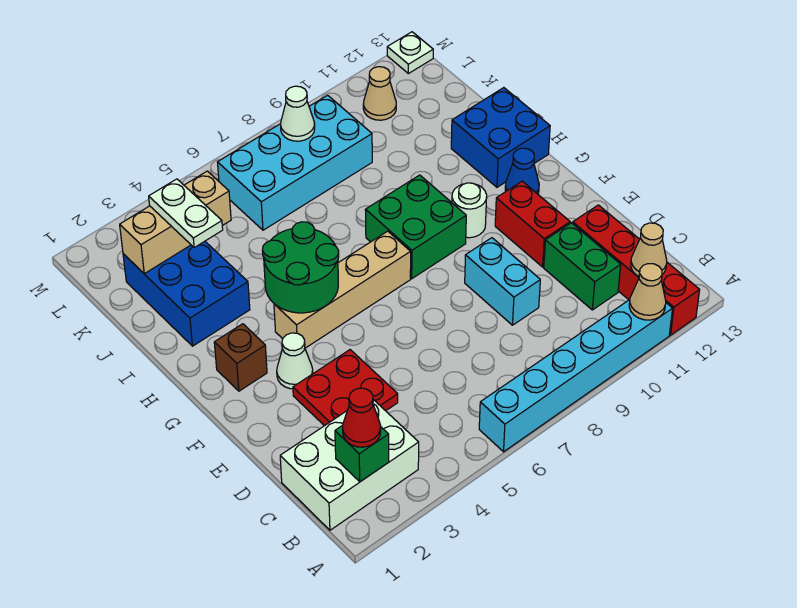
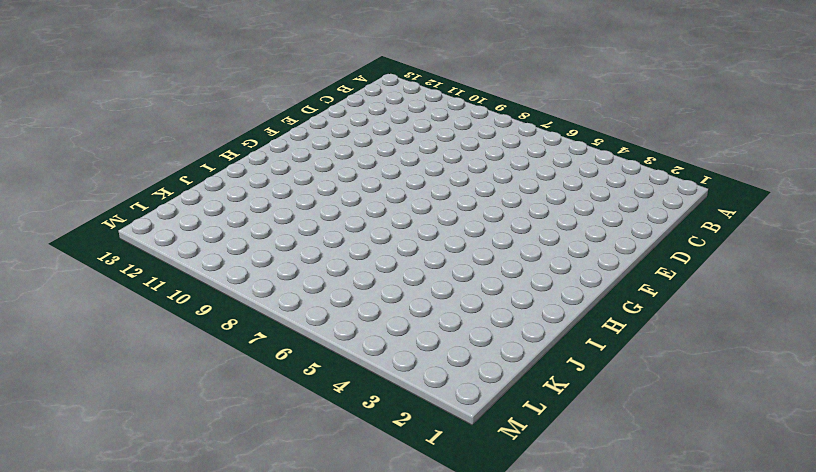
none -> cyan brick A6:A11 level 1
none -> red brick A12:D12 level 1
none -> white brick B1:C3 level 1

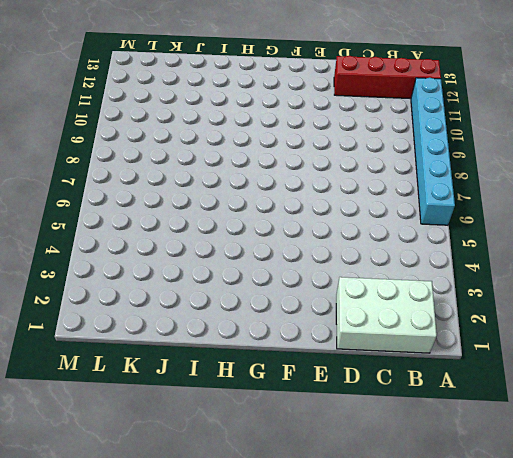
white brick B1:D2 level 1 -> white brick B1:C3 level 1
none -> green brick C11:D11 level 1
none -> red plate D3:E4 level 1
none -> cyan brick D9:E9 level 1

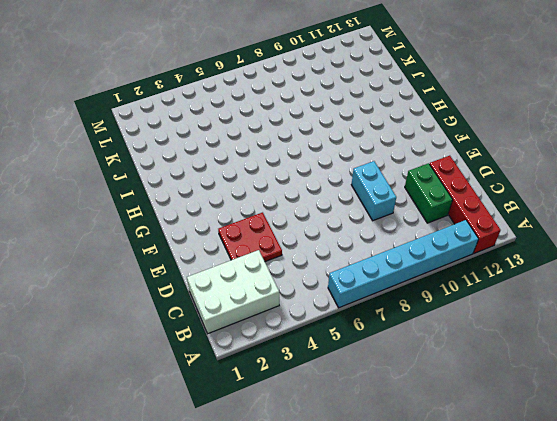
none -> red brick E11:F11 level 1
none -> white cone F3 level 1
none -> brown brick G2 level 1

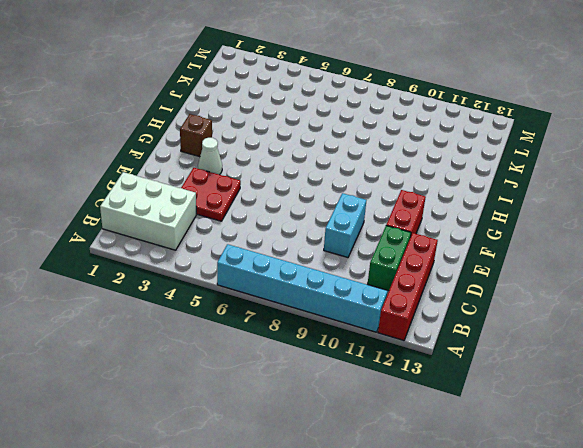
none -> tan brick G4:G7 level 1
none -> green brick G8:H9 level 1
none -> white round brick G10 level 1

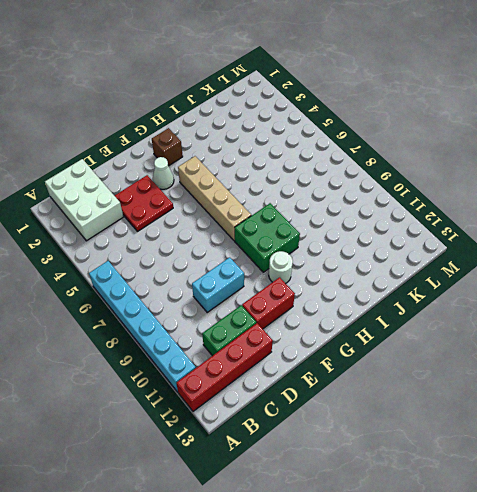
none -> blue cone G12 level 1
none -> blue brick H12:I13 level 1
none -> blue brick I2:K3 level 1

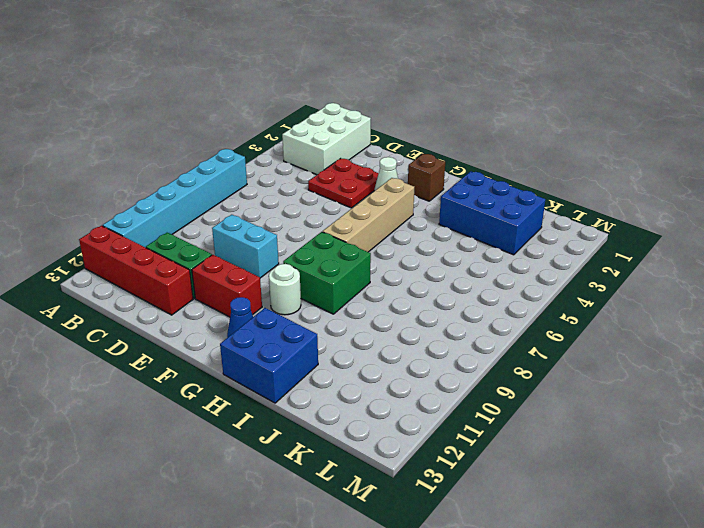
none -> cyan brick K6:L9 level 1
none -> tan cone L11 level 1
none -> white plate M13 level 1

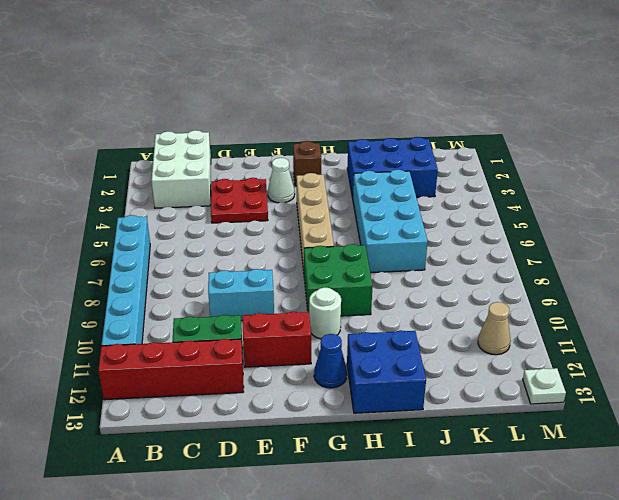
cyan brick I4:J7 level 1 -> cyan brick K6:L9 level 1
none -> tan cone A11 level 2
none -> green brick B2 level 2
none -> tan cone B12 level 2

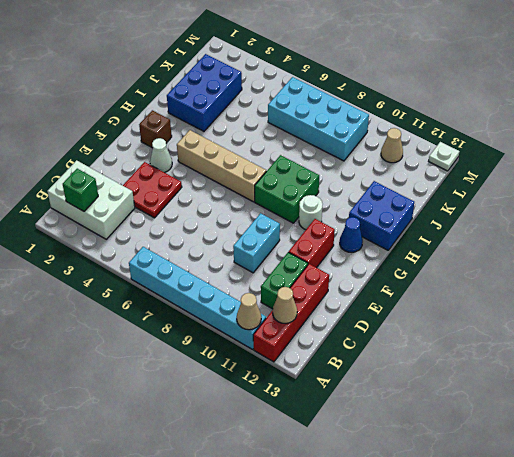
none -> green round brick G4:H5 level 2
none -> tan brick K2:K4 level 2
none -> white cone L8 level 2

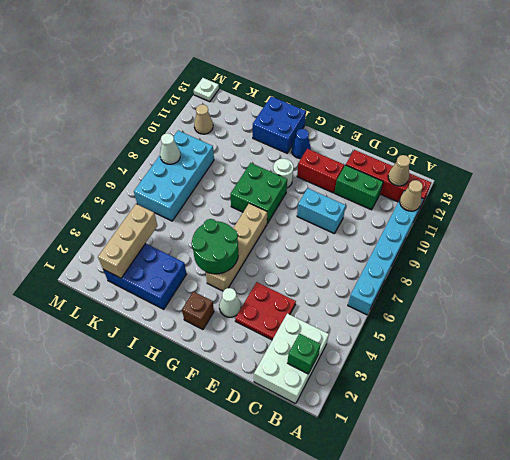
none -> red cone B2 level 3
none -> white plate J3:K3 level 3

